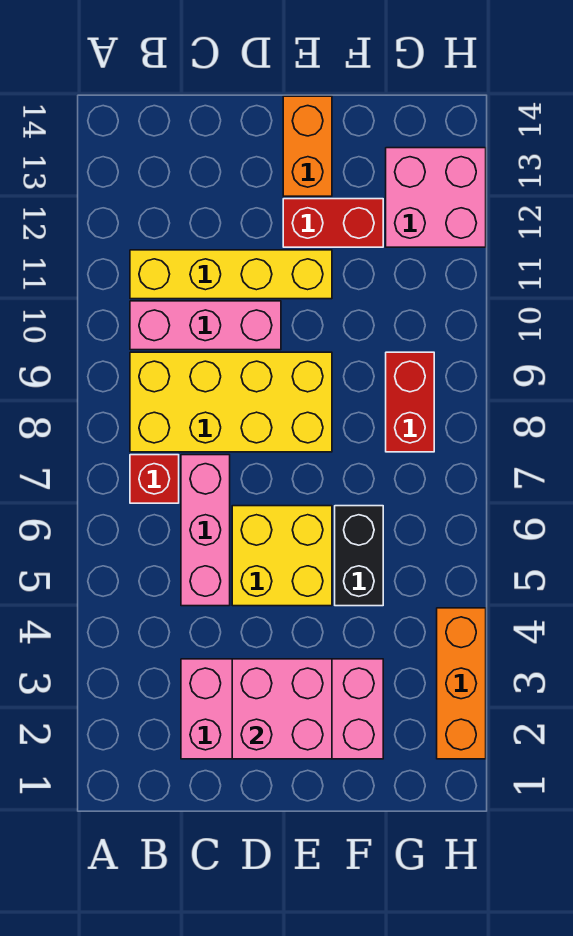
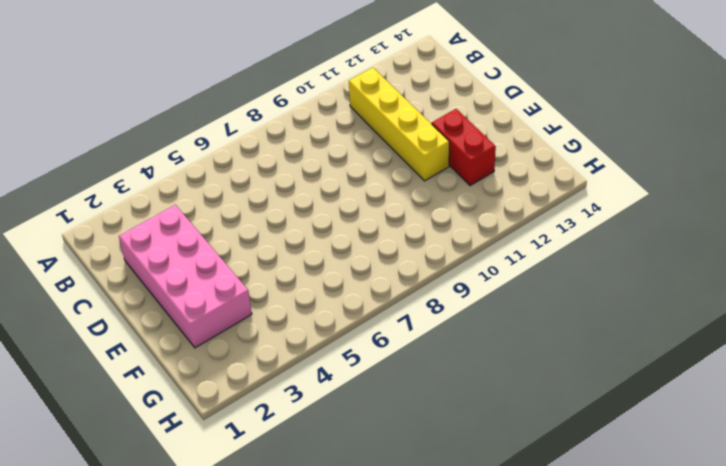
none -> red brick B7 level 1
none -> yellow brick B8:E9 level 1
none -> pink brick B10:D10 level 1

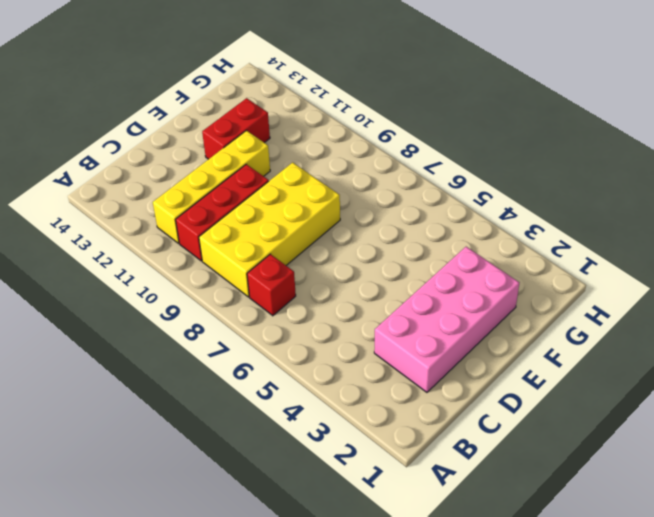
red brick B10:D10 level 1 -> pink brick B10:D10 level 1
none -> pink brick C5:C7 level 1
none -> yellow brick D5:E6 level 1
none -> orange brick E13:E14 level 1

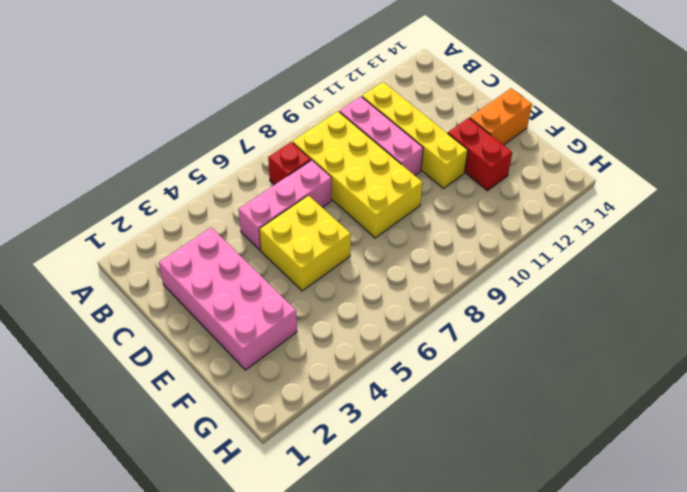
none -> black brick F5:F6 level 1
none -> red brick G8:G9 level 1
none -> pink brick G12:H13 level 1

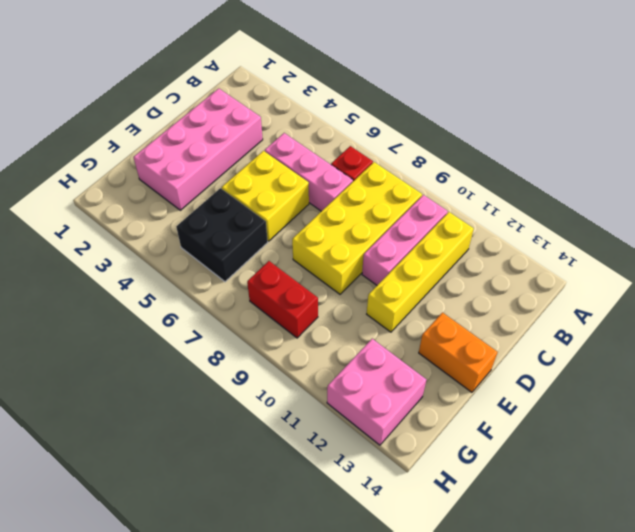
black brick F5:G6 level 1 -> black brick F5:F6 level 1
none -> red brick E12:F12 level 1
none -> orange brick H2:H4 level 1
none -> pink brick D2:E3 level 2

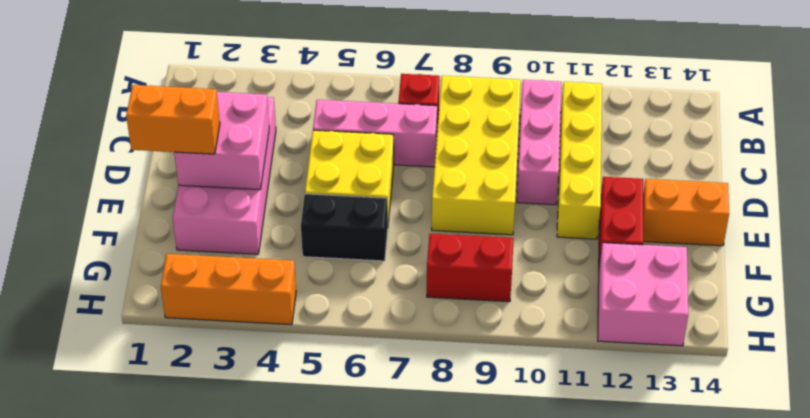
orange brick E1:E2 level 3 -> none

